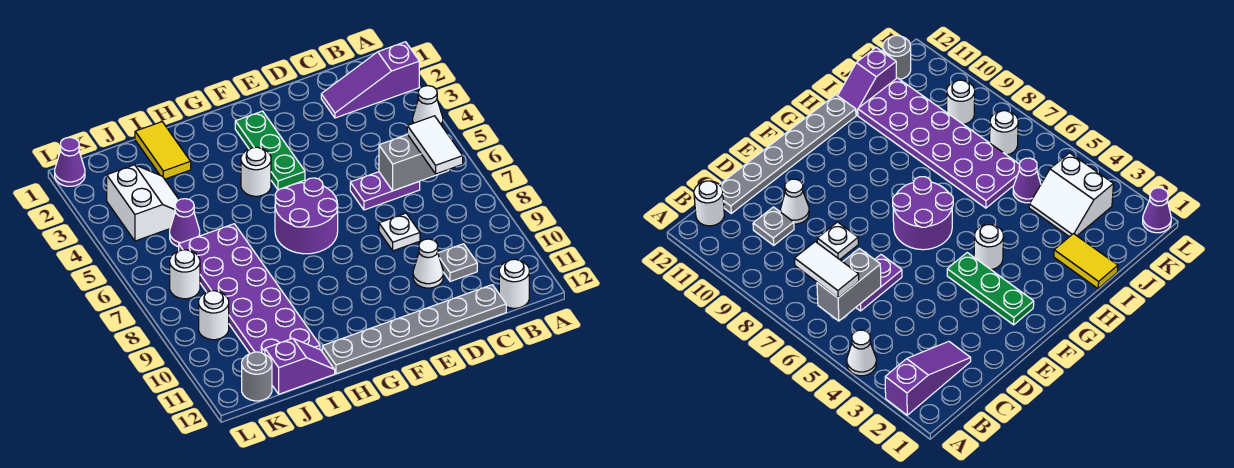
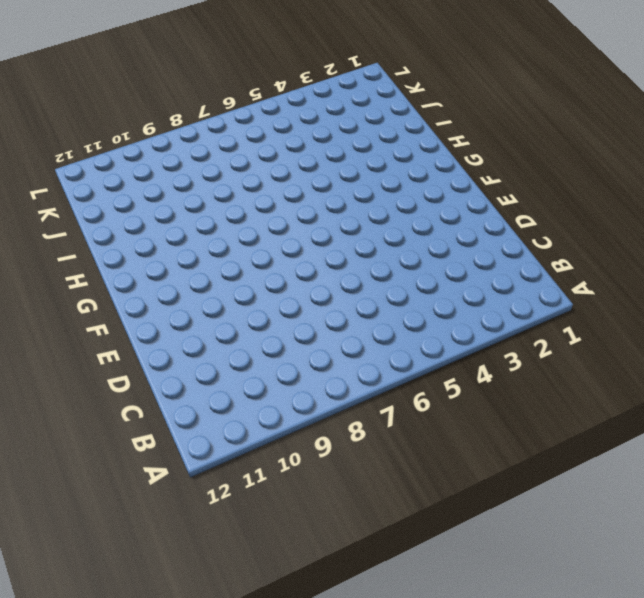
none -> purple slope A2:C2 level 1 top A
none -> white cone A4 level 1
none -> white round brick B12 level 1

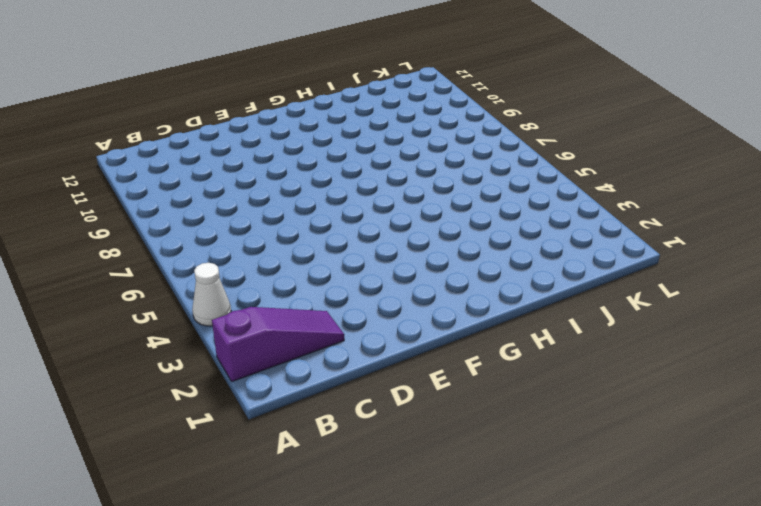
none -> white round brick B12 level 1
none -> purple plate C6:D6 level 1
none -> grey plate C10 level 1

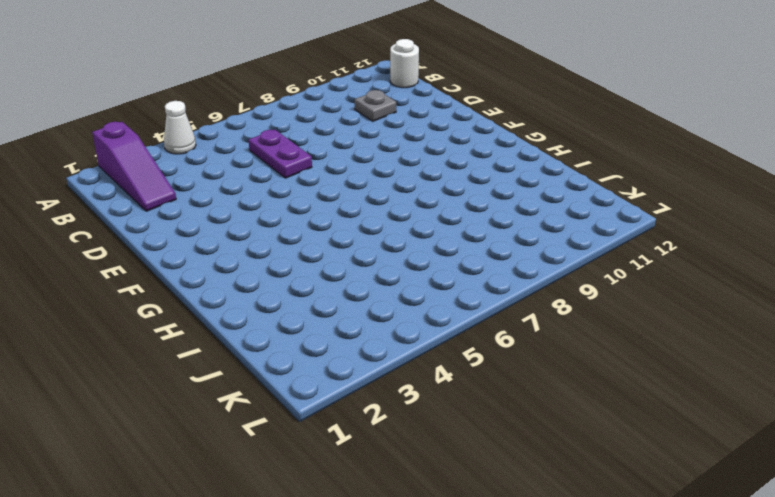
none -> grey plate C12:H12 level 1
none -> white plate D8 level 1
none -> white cone D10 level 1

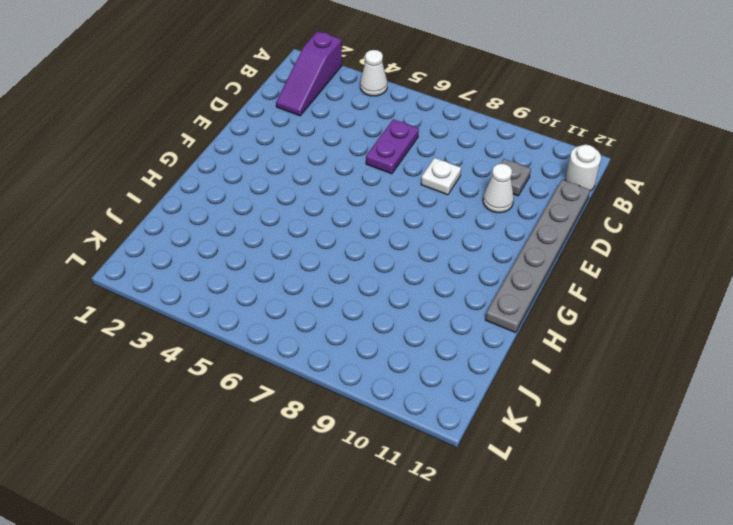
none -> green plate F2:F4 level 1
none -> purple round brick F6:G7 level 1
none -> white round brick G4 level 1

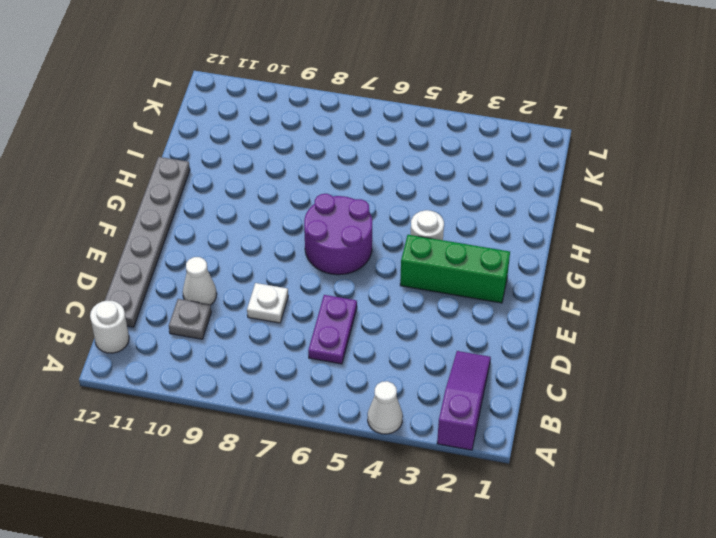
green brick F2:F4 level 1 -> green plate F2:F4 level 1
none -> yellow tile I1:I2 level 1
none -> purple plate I6:J11 level 1
none -> purple slope I12:J12 level 1 top J

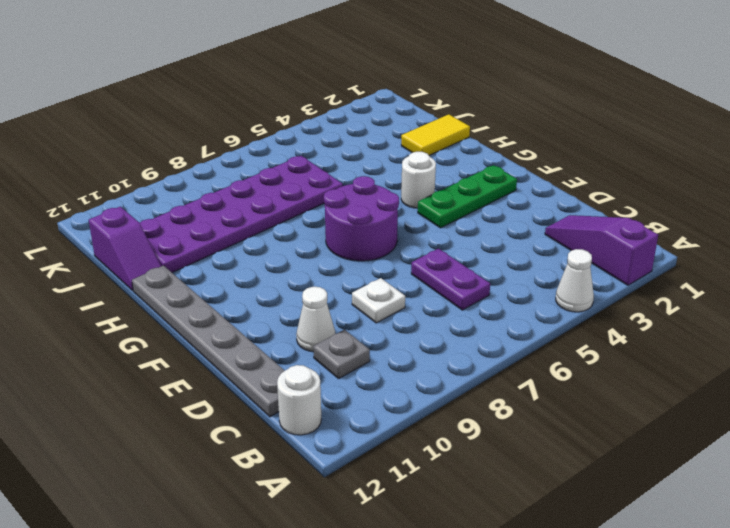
none -> white slope J3:K4 level 1 top K
none -> purple cone J5 level 1
none -> white round brick K7 level 1

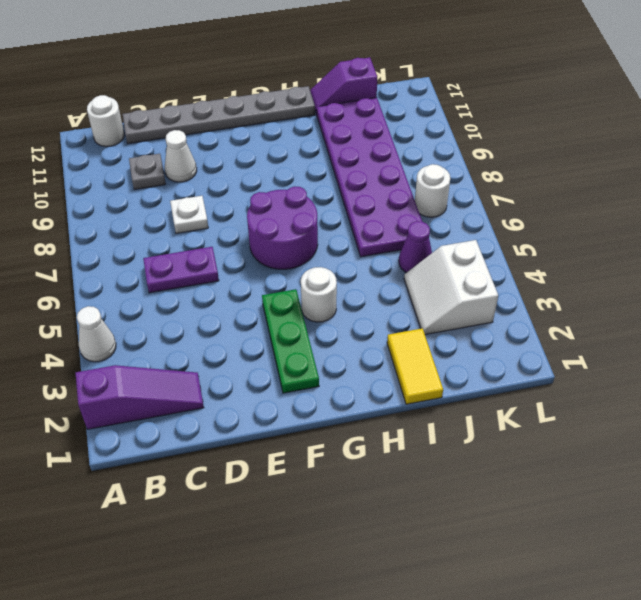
none -> white round brick K9 level 1
none -> grey round brick K12 level 1
none -> purple cone L1 level 1

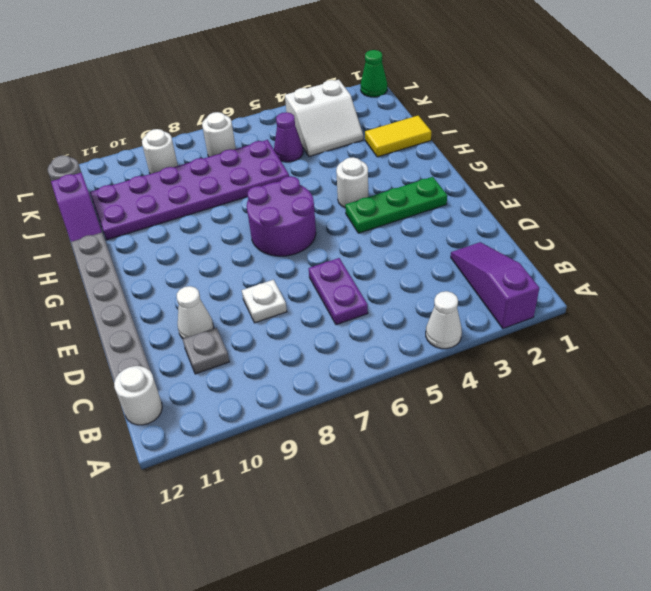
green cone L1 level 1 -> purple cone L1 level 1
none -> grey brick B6:C6 level 2
none -> white tile B6:B7 level 3

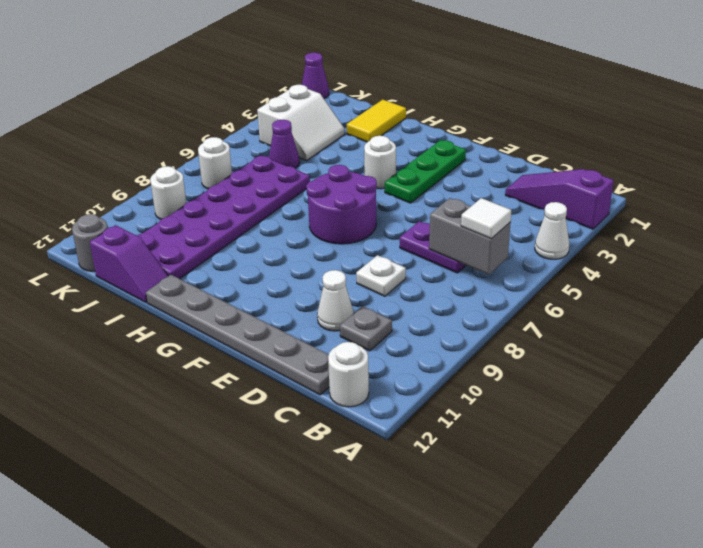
white tile B6 level 3 -> white tile B6:B7 level 3

